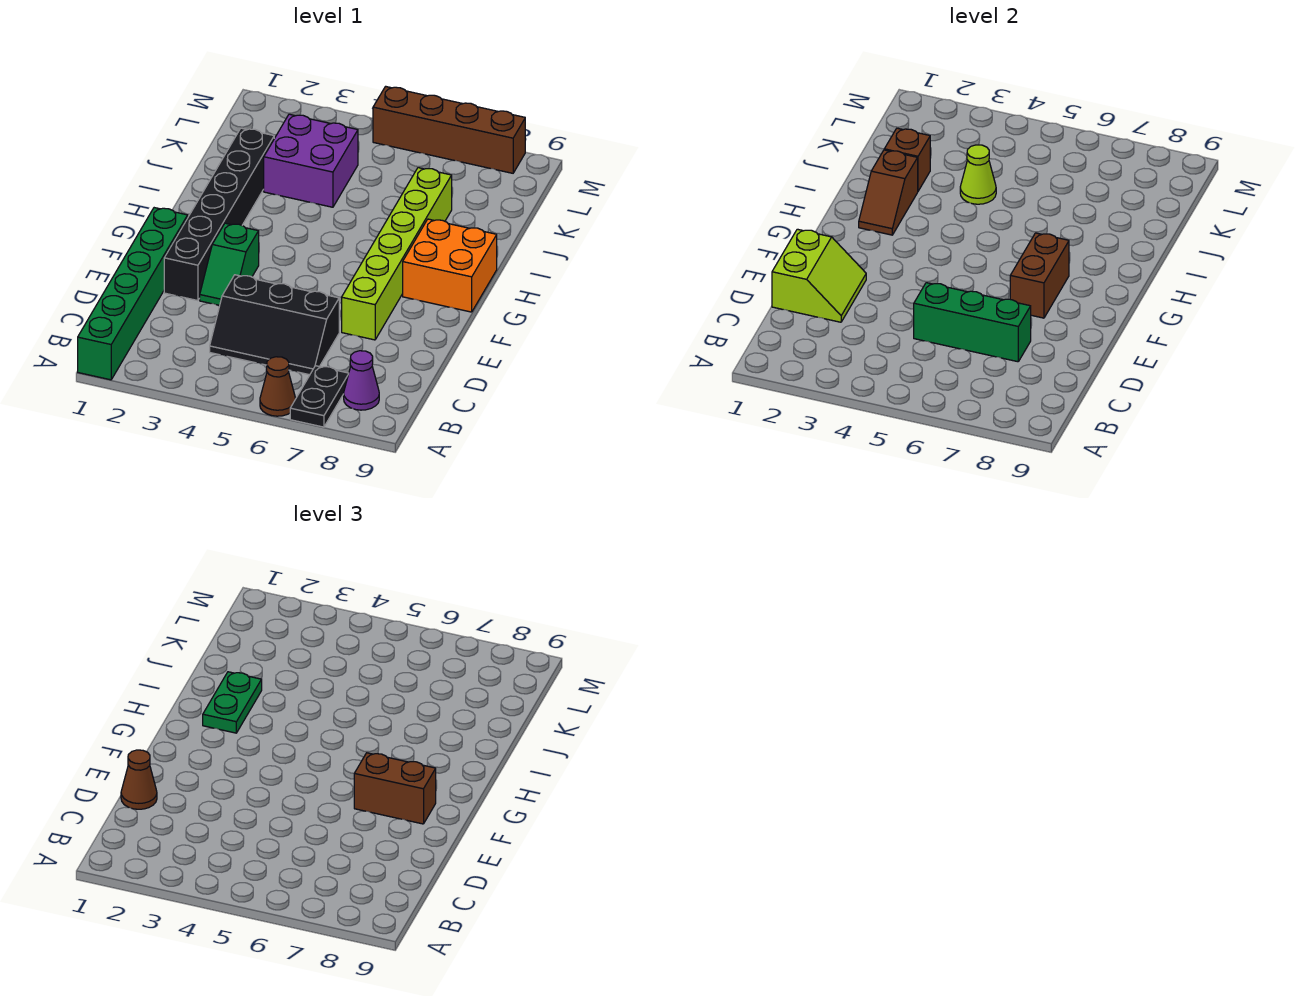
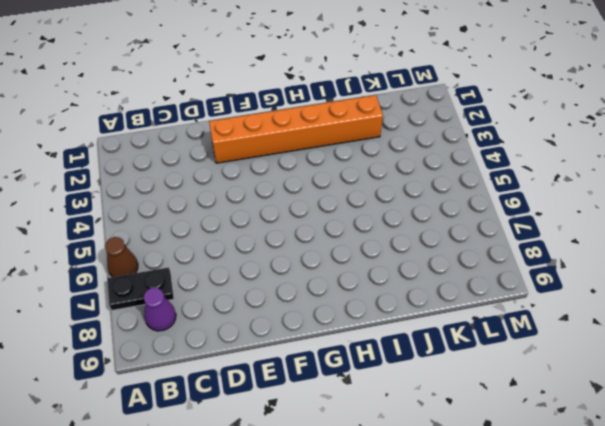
orange brick E2:J2 level 1 -> black brick E2:J2 level 1
none -> green brick A1:F1 level 1
none -> black slope C4:D6 level 1 top D
none -> green slope E3:F3 level 1 top F

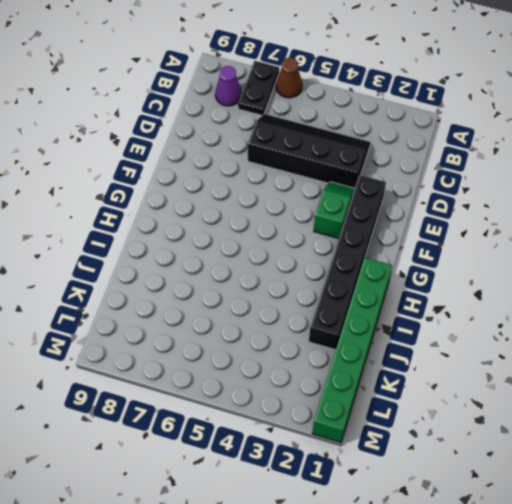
black slope C3:D6 level 1 top D -> black slope C4:D6 level 1 top D
green brick H1:M1 level 1 -> green brick A1:F1 level 1
none -> lime brick E7:J7 level 1
none -> orange brick G8:H9 level 1
none -> purple brick J3:K4 level 1

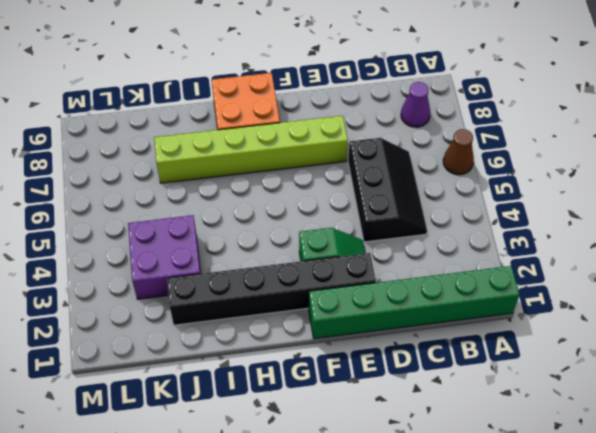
none -> black plate A7:B7 level 1
none -> brown brick M5:M8 level 1
none -> lime slope D1:E2 level 2 top 1

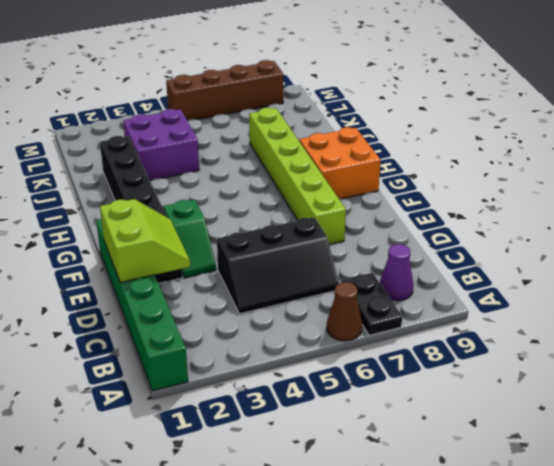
none -> green brick D5:D7 level 2
none -> brown brick F7:G7 level 2
none -> brown slope H2:I2 level 2 top I

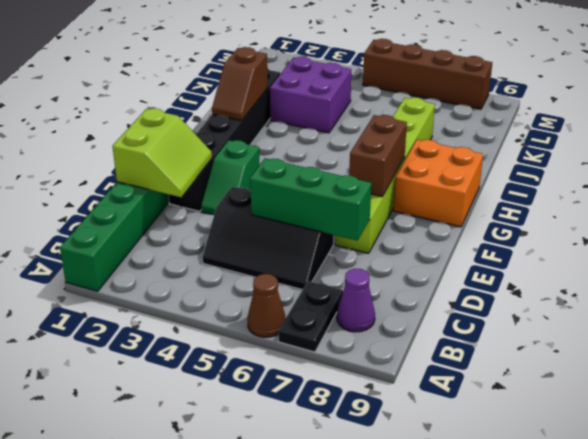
none -> brown brick J2 level 2
none -> lime cone J4 level 2
none -> brown cone D1 level 3

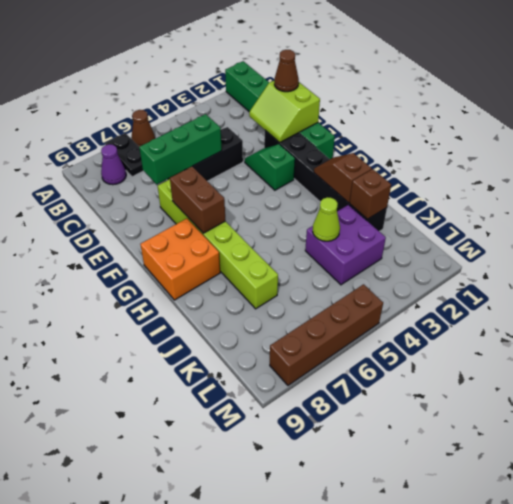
none -> brown brick F7:F8 level 3
none -> green plate H2:I2 level 3

